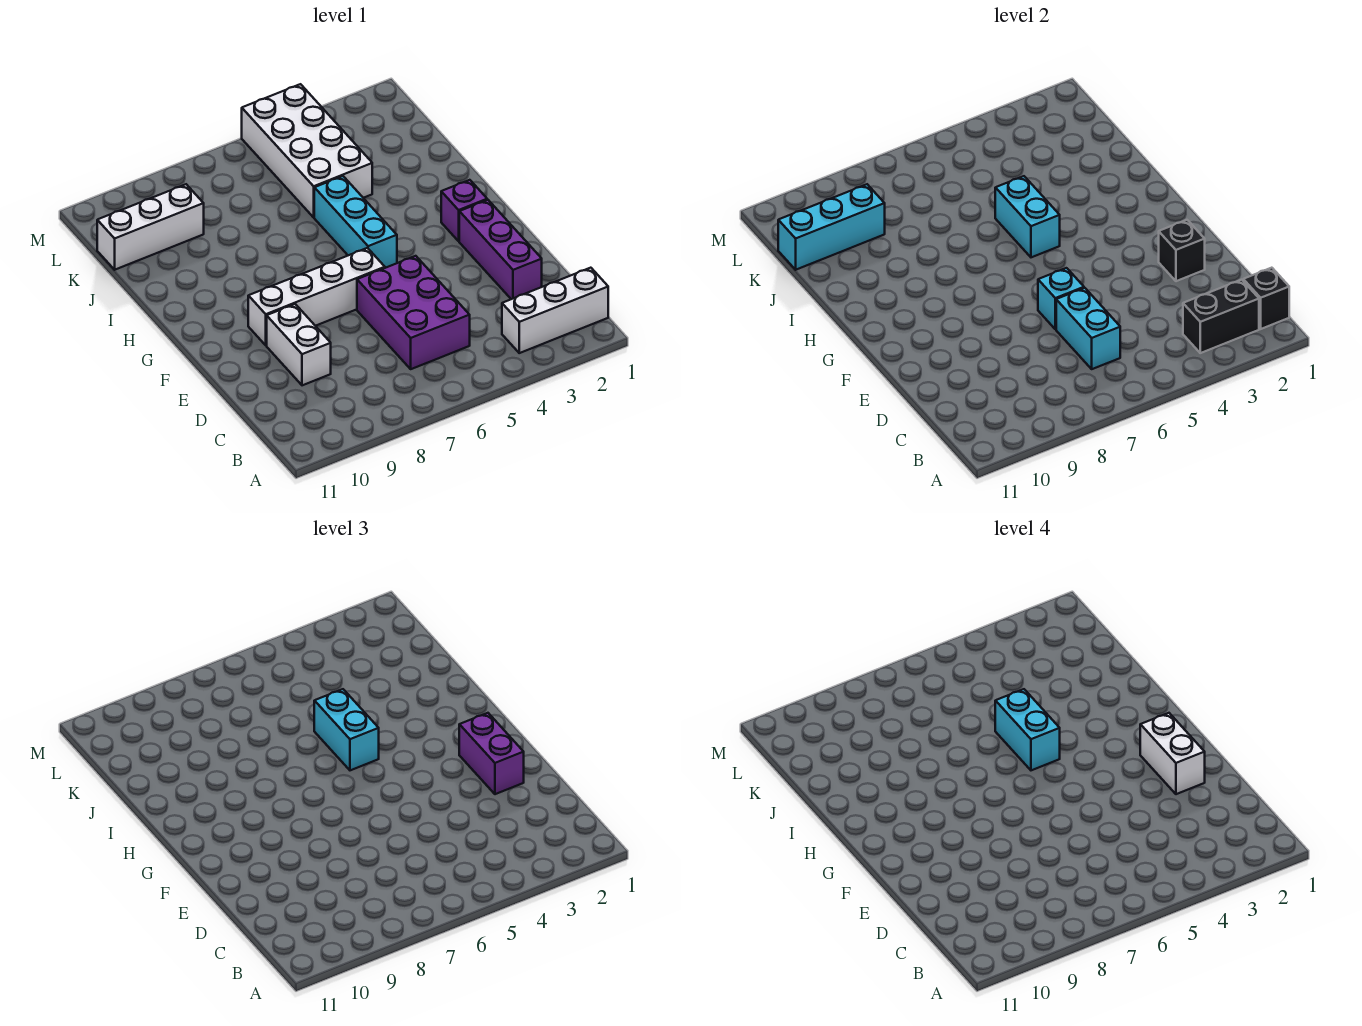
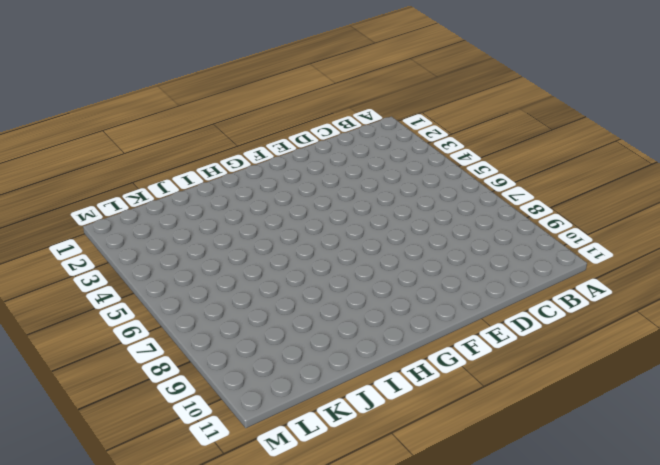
none -> white brick B1:B3 level 1
none -> purple brick C5:E6 level 1
none -> purple brick D2:F2 level 1

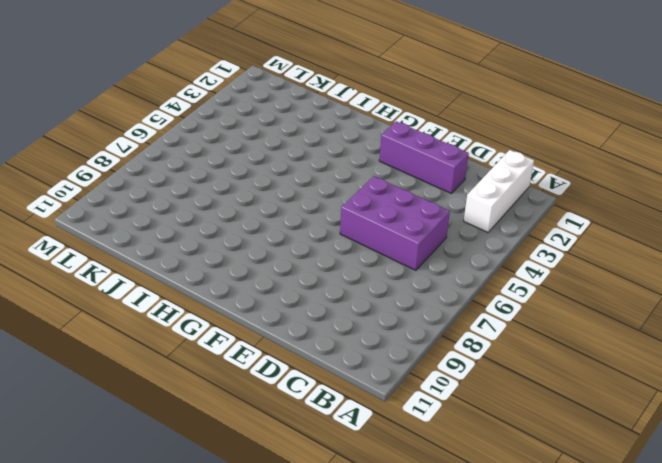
none -> white brick D9:E9 level 1
none -> white brick F6:F9 level 1
none -> purple brick G2 level 1

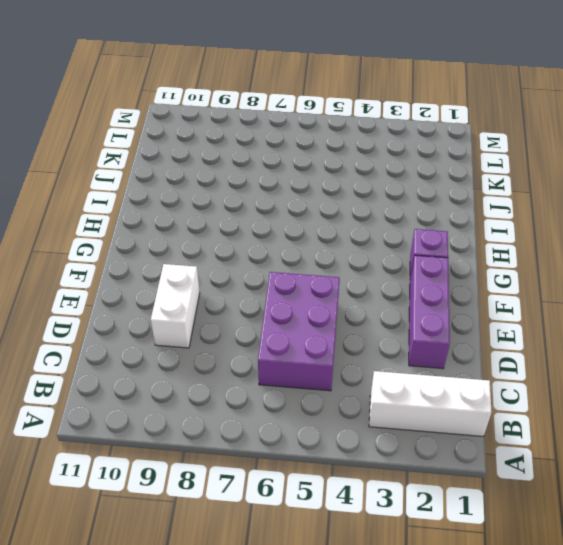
none -> white brick F6:F9 level 1
none -> cyan brick G5:I5 level 1
none -> white brick J4:M5 level 1

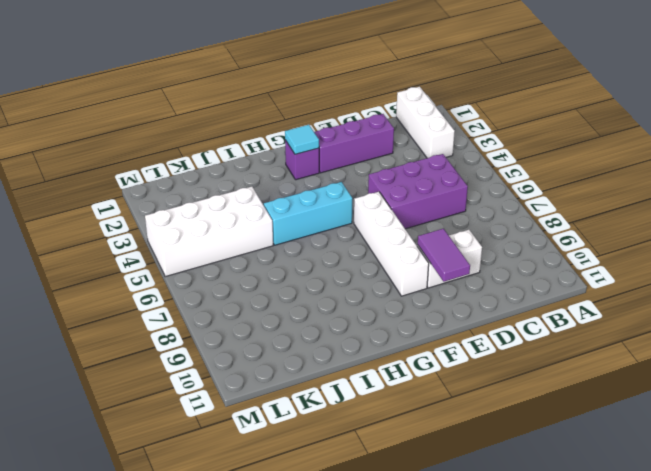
purple tile E9:E10 level 2 -> none
cyan tile G2 level 2 -> none
none -> white brick K9:K11 level 1
none -> black brick B1 level 2
none -> black brick B2:B3 level 2

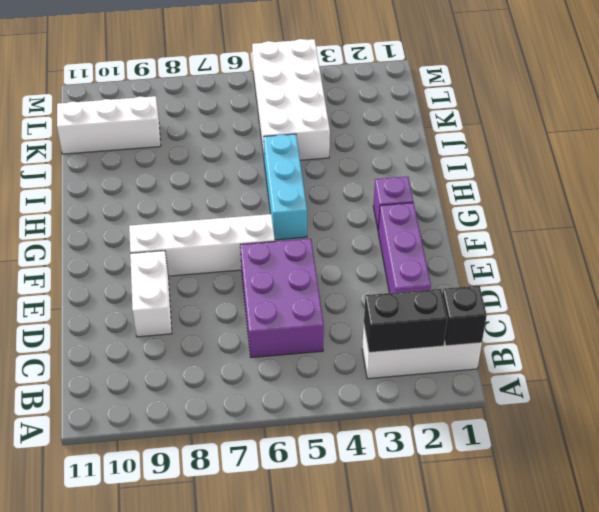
none -> cyan brick C6:D6 level 2
none -> black brick E2 level 2
none -> cyan brick E6 level 2

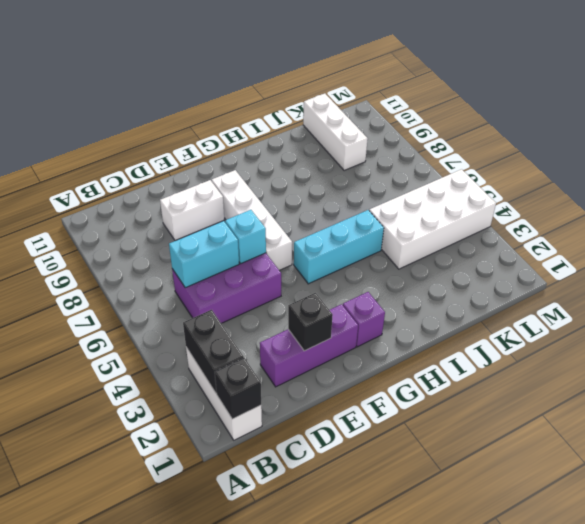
none -> cyan brick H5:I5 level 2
none -> cyan brick K9:K11 level 2
none -> purple brick E2:F2 level 3

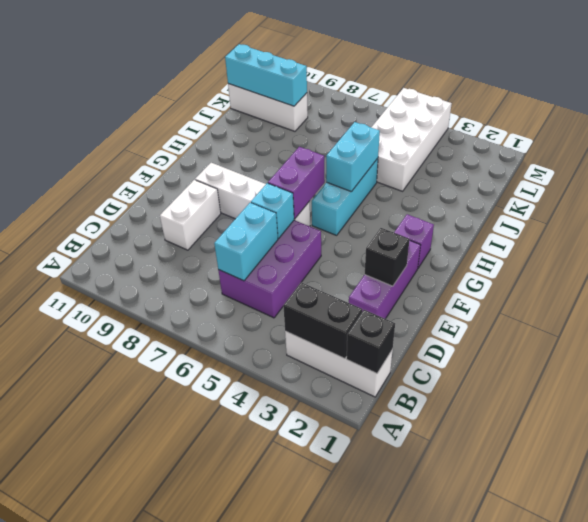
purple brick F6:G6 level 2 -> purple brick E2:F2 level 3
none -> cyan brick H5:I5 level 3
none -> white brick E2:F2 level 4
none -> cyan brick H5:I5 level 4

